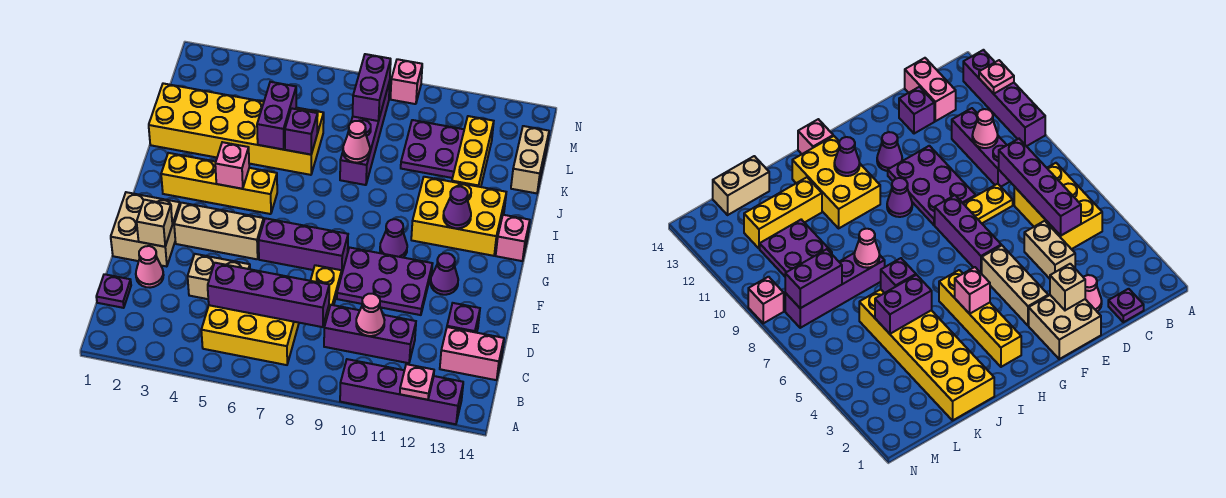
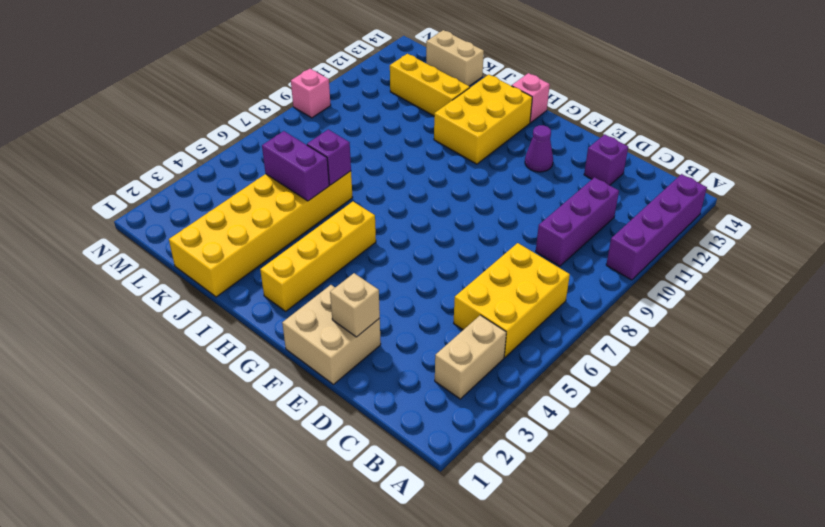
tan brick B3:B4 level 1 -> tan brick D4:D5 level 1
none -> purple plate C1 level 1
none -> pink brick C13:C14 level 1
none -> pink cone D2 level 1
none -> yellow plate D8:E8 level 1

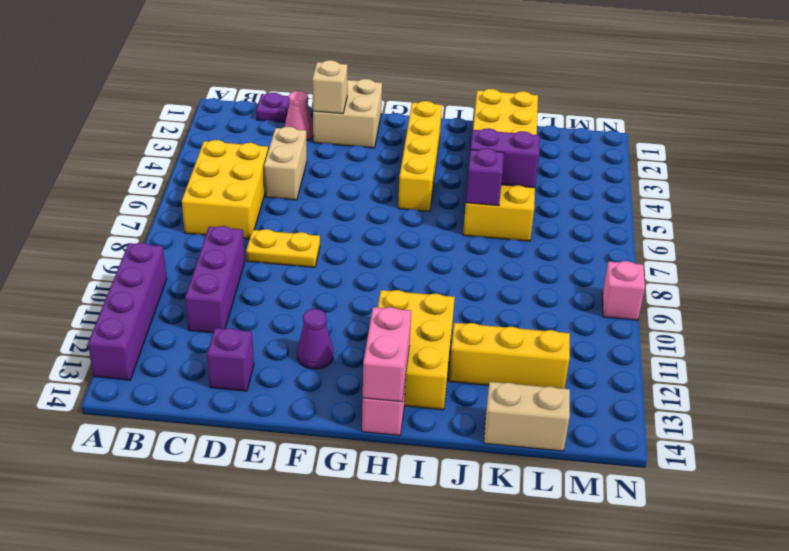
pink brick H13:H14 level 2 -> pink brick C13:C14 level 1
none -> purple plate E9:F11 level 1
none -> tan brick F3:F5 level 1
none -> purple brick F6:F8 level 1
none -> purple cone G10 level 1

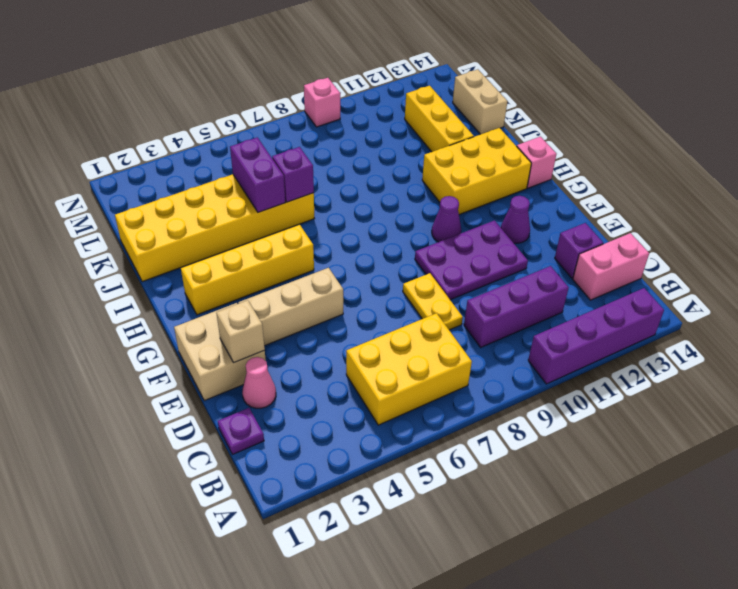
none -> tan brick D4:D5 level 1
none -> purple brick F6:F8 level 1
none -> purple brick J8:M8 level 1
none -> purple plate K10:L11 level 1

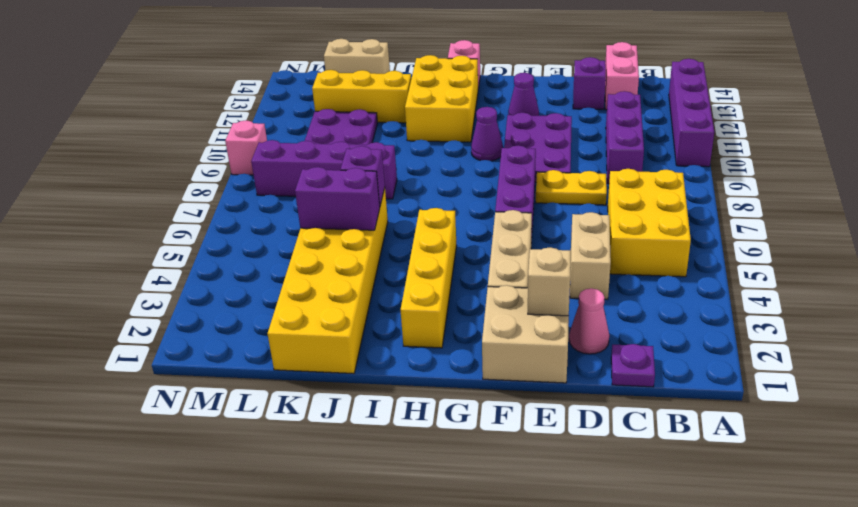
none -> pink plate A12 level 2
none -> purple brick C5:C8 level 2
none -> pink cone C10 level 2
none -> pink brick H4 level 2

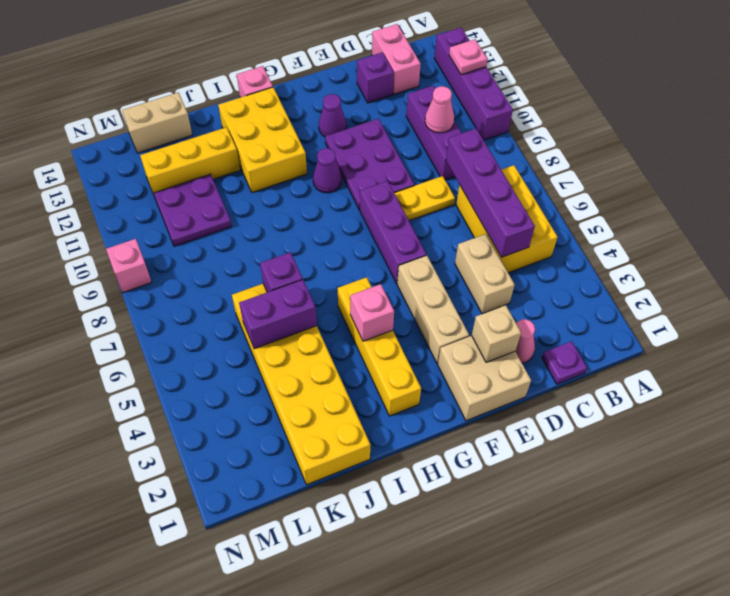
none -> purple brick J8:M8 level 1
none -> purple cone H12 level 2
none -> pink cone J8 level 2
none -> purple brick L8:M8 level 2

